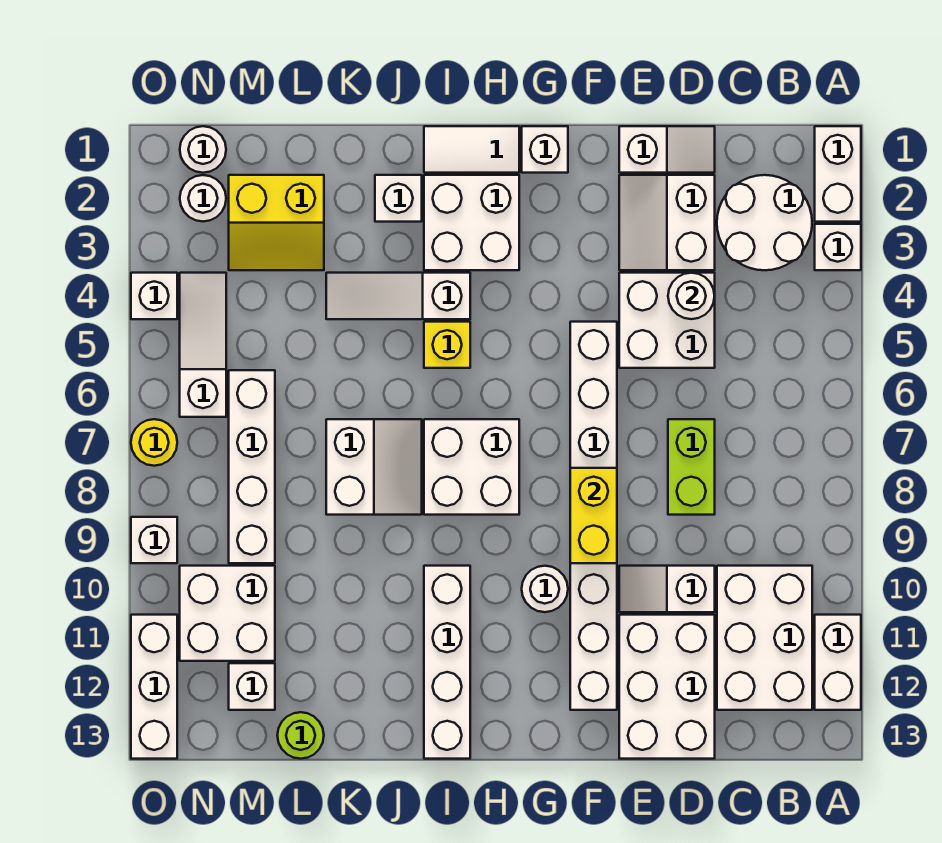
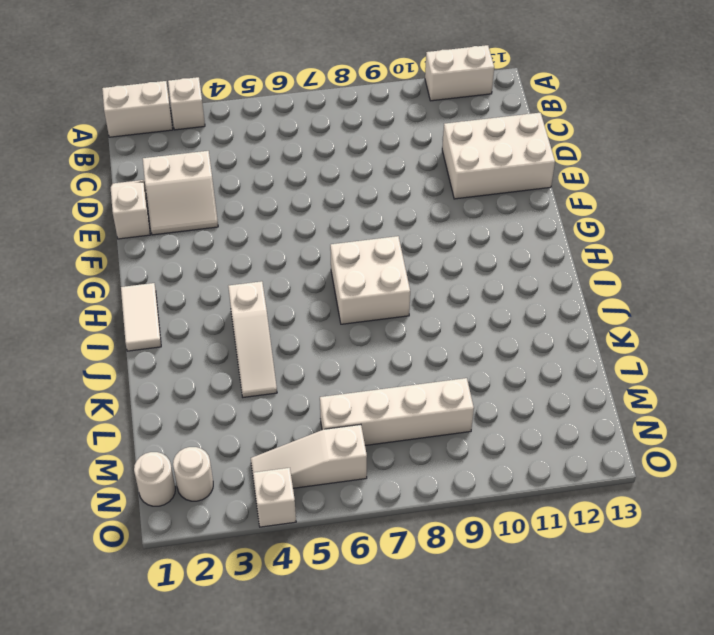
none -> white round brick B2:C3 level 1
none -> white brick B10:C12 level 1
none -> white brick D4:E5 level 1
none -> lime brick D7:D8 level 1

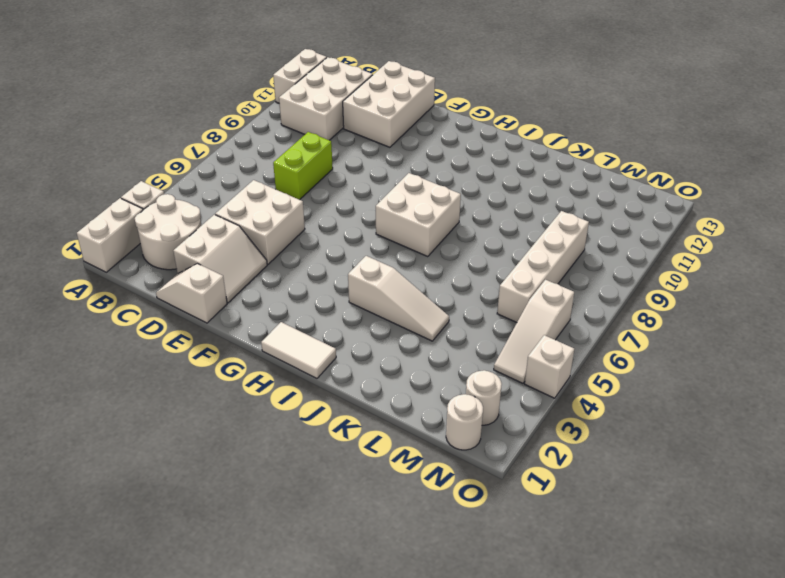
none -> white slope D10:E10 level 1 top D
none -> white brick F5:F12 level 1
none -> white brick G1 level 1
none -> white round brick G10 level 1

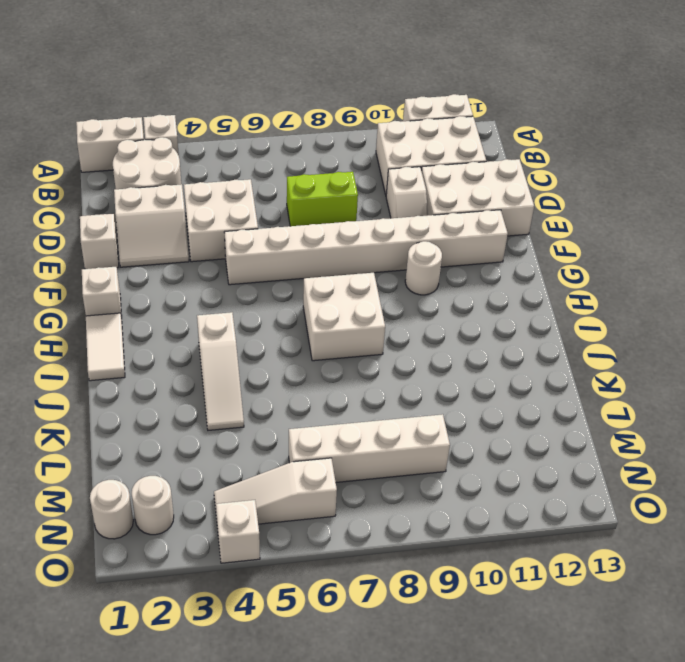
none -> white brick H2:I3 level 1
none -> yellow brick I5 level 1
none -> white brick I10:I13 level 1
none -> white brick J2 level 1

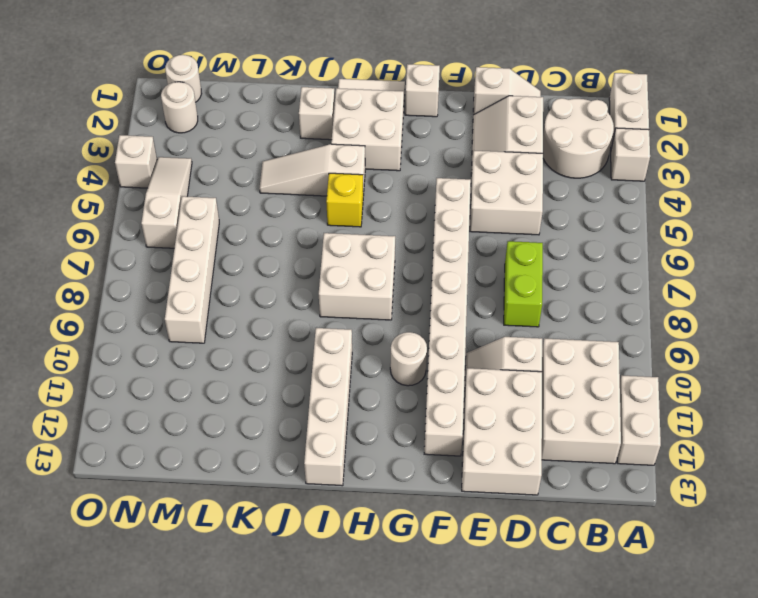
none -> white slope J7:K8 level 1 top K
none -> yellow slope L2:M3 level 1 top 2
none -> lime round brick L13 level 1
none -> white brick M10:N11 level 1

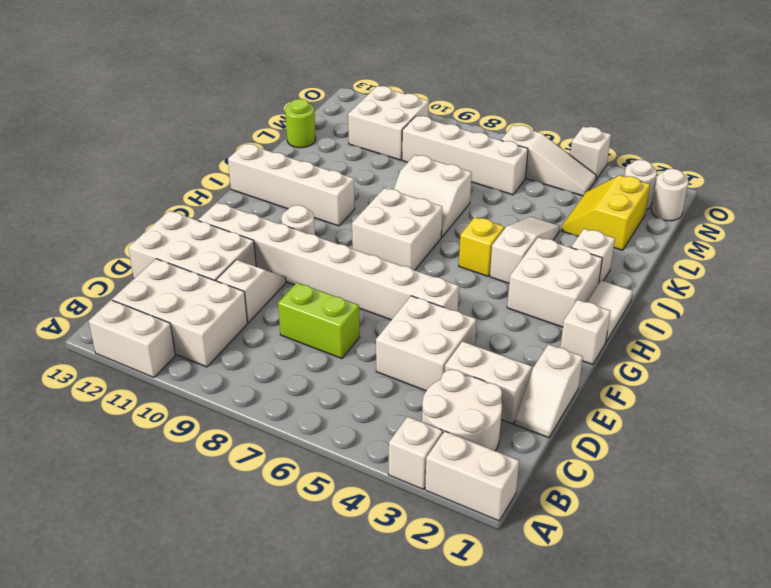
none -> white brick M12 level 1
none -> yellow round brick O7 level 1
none -> white brick O9 level 1
none -> white brick O11:O13 level 1

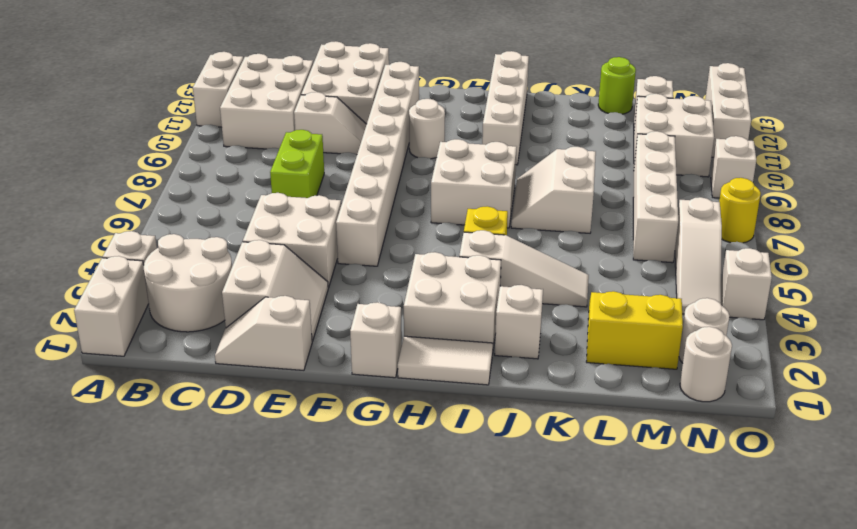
none -> white round brick D4 level 2
none -> yellow brick F8:F9 level 2

